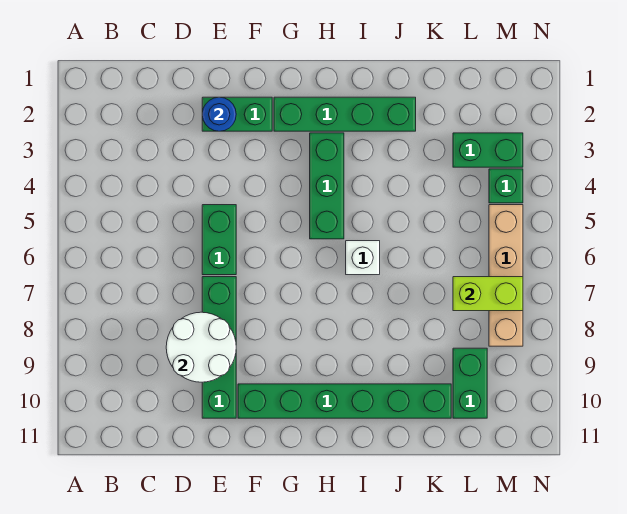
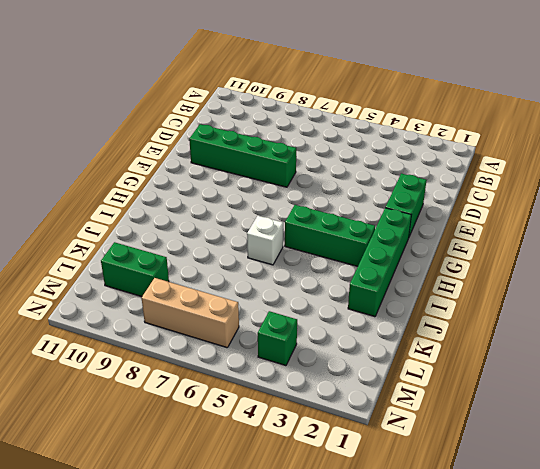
tan brick M6:M8 level 1 -> tan brick M5:M8 level 1
none -> green brick E5:E6 level 1
none -> green brick F10:K10 level 1
none -> green brick L3:M3 level 1

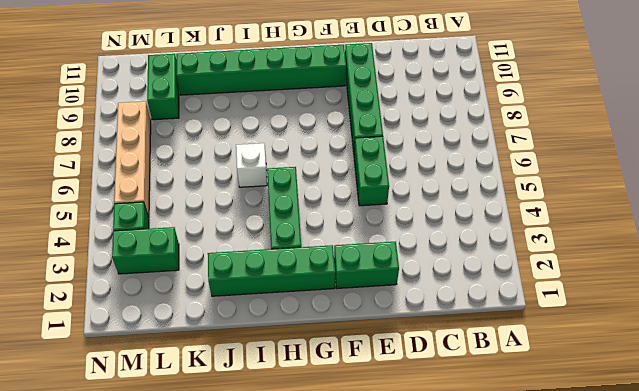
none -> white round brick D8:E9 level 2
none -> blue round brick E2 level 2
none -> lime brick L7:M7 level 2

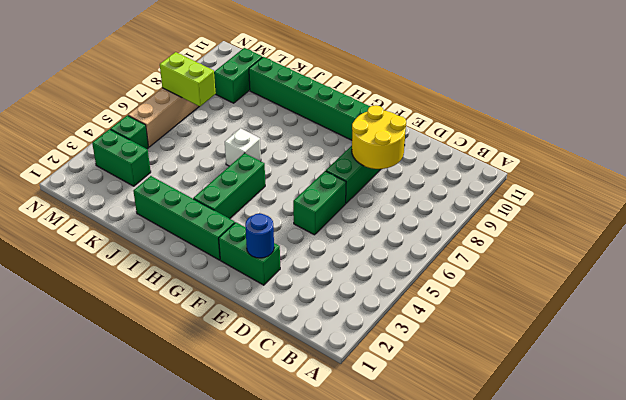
yellow round brick D8:E9 level 2 -> white round brick D8:E9 level 2

